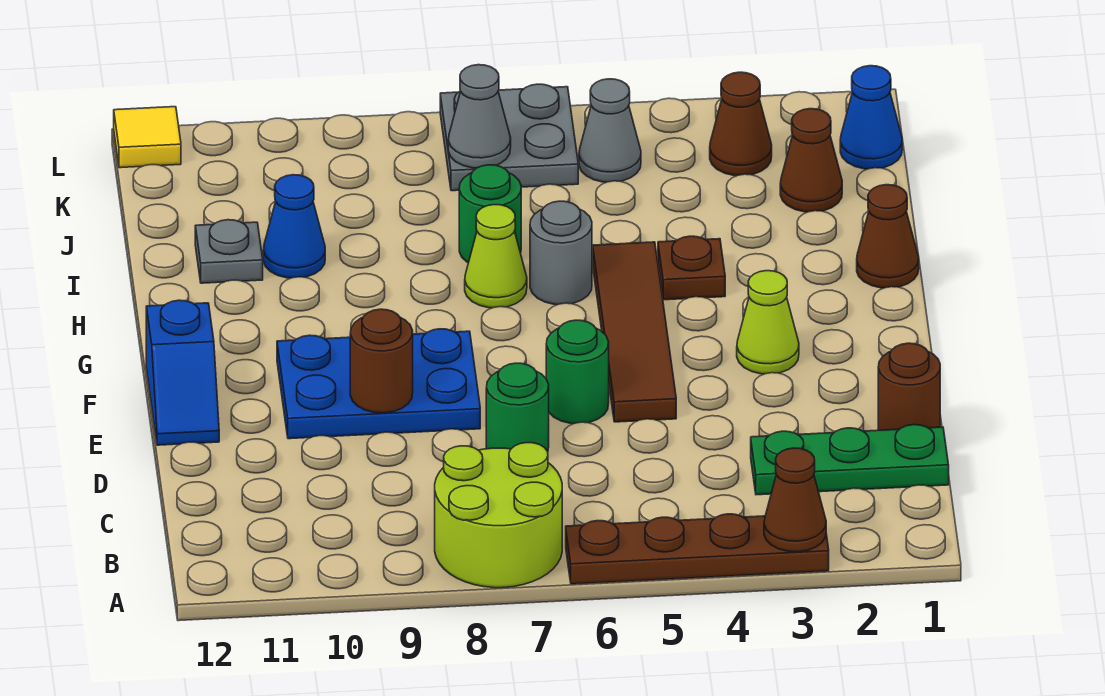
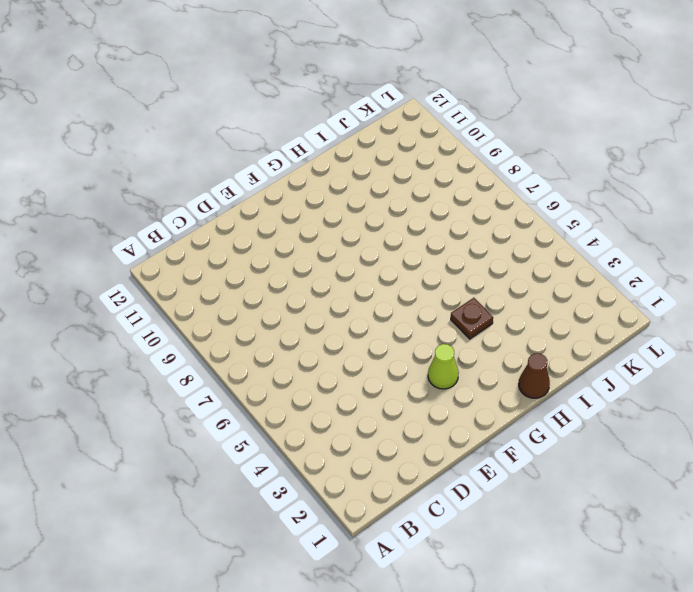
none -> brown plate A3:A6 level 1
none -> lime round brick A7:B8 level 1
none -> green plate C1:C3 level 1

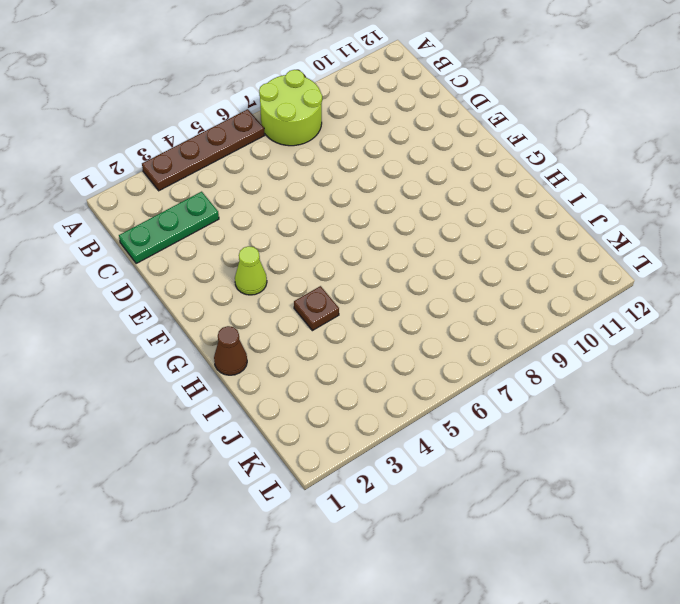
none -> brown round brick D1 level 1
none -> green round brick D7 level 1
none -> brown tile E5:H5 level 1

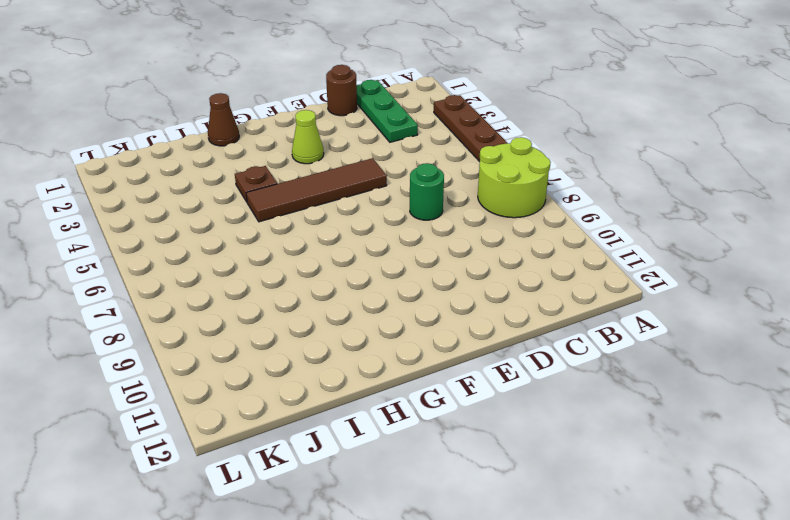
none -> green round brick E6 level 1
none -> blue plate E8:F10 level 1
none -> blue slope E12:F12 level 1 top F

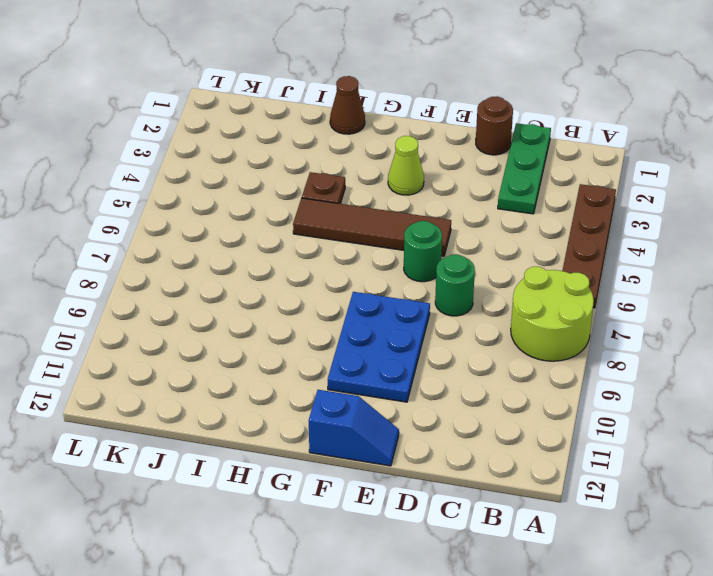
none -> grey round brick H6 level 1
none -> lime cone H7 level 1
none -> green round brick I7 level 1

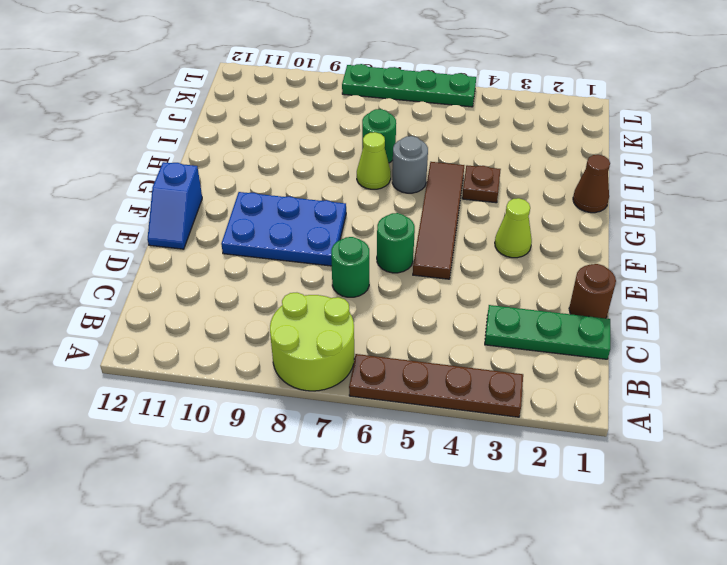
green plate L5:L8 level 1 -> grey plate K6:L7 level 1
none -> blue cone I10 level 1
none -> grey plate I11 level 1
none -> brown cone J2 level 1

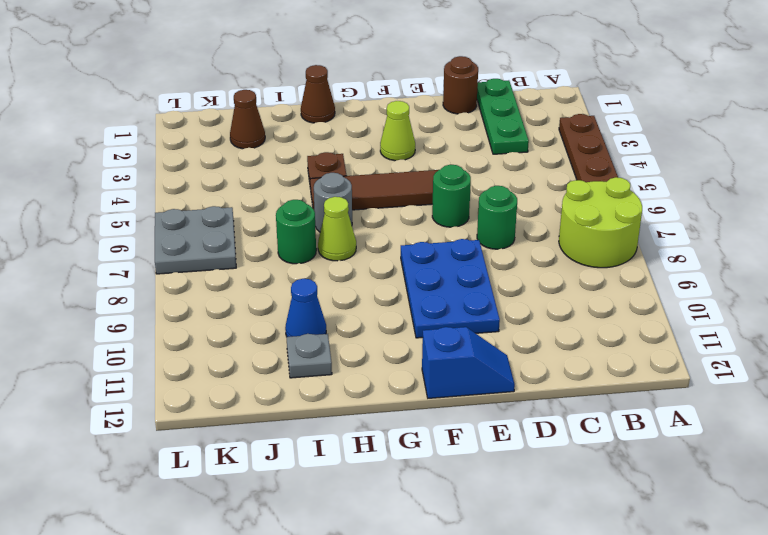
none -> blue cone K1 level 1
none -> brown cone K3 level 1
none -> grey cone K5 level 1

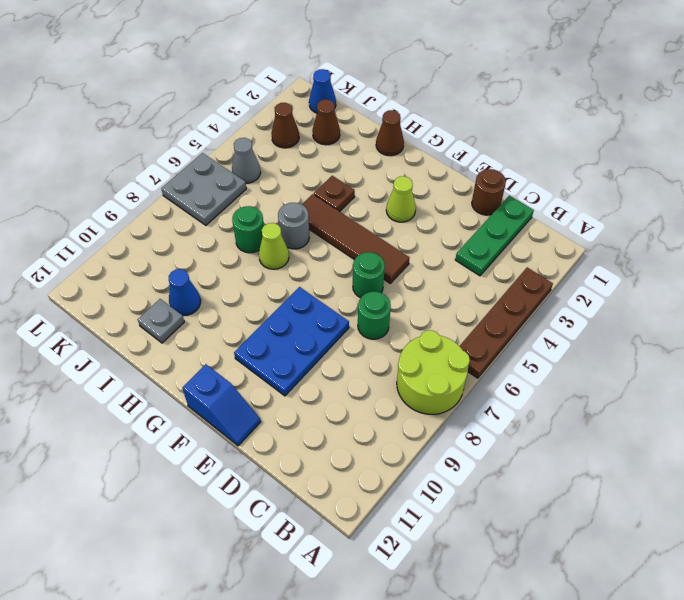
none -> yellow tile L12 level 1
none -> brown cone A3 level 2
none -> brown round brick E9 level 2

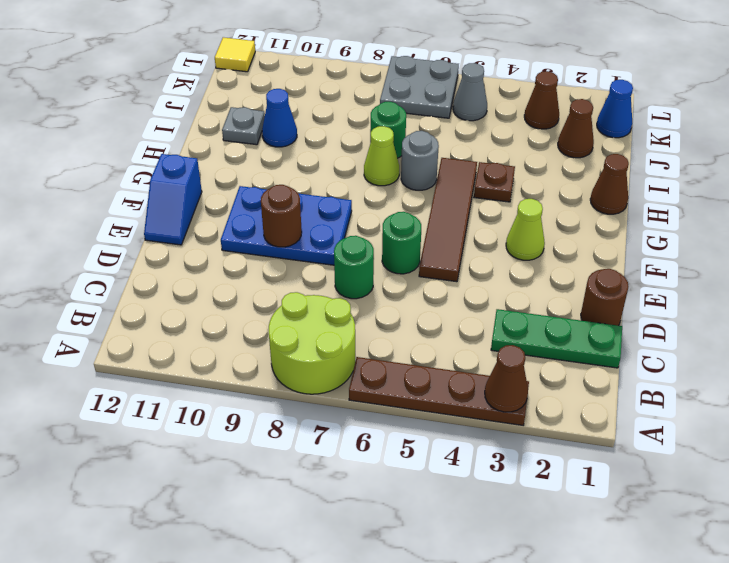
none -> grey cone K7 level 2

